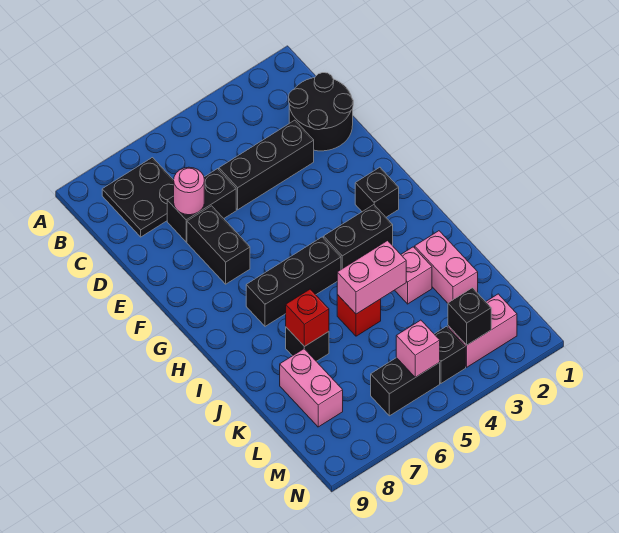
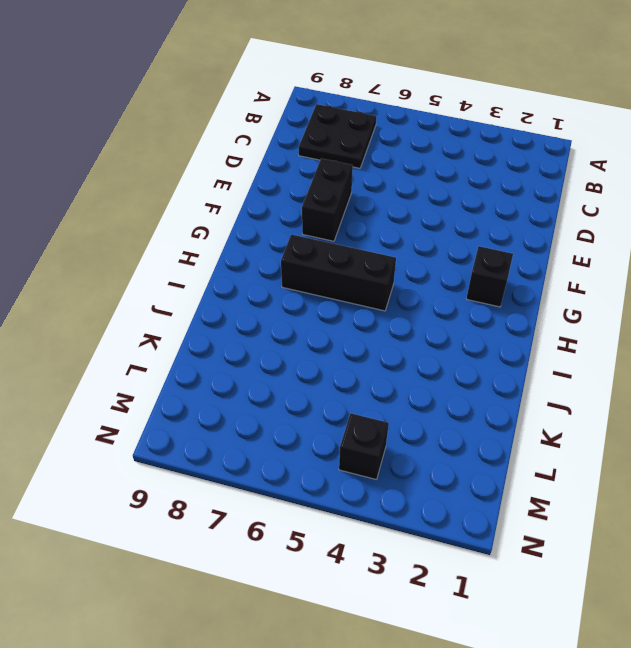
none -> black round brick C1:D2 level 1
none -> black brick D3:D5 level 1
none -> black brick D6:D7 level 1

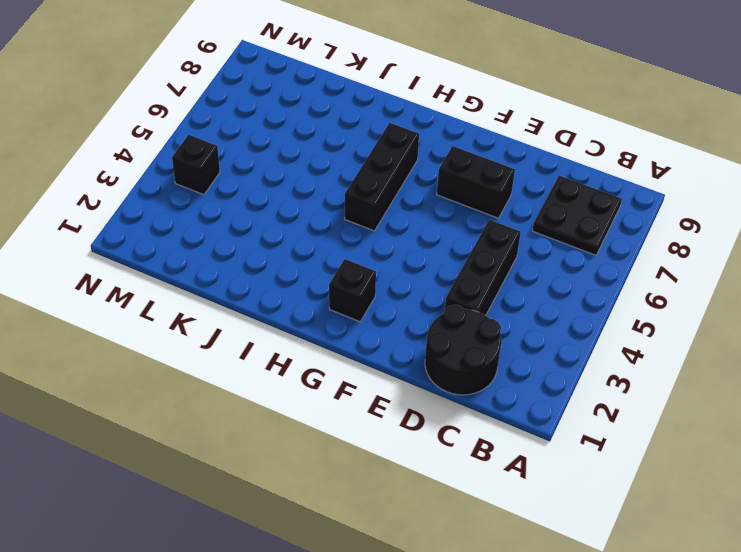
none -> black brick D6:D7 level 1
none -> black brick H3:H4 level 1
none -> pink brick J2:K2 level 1

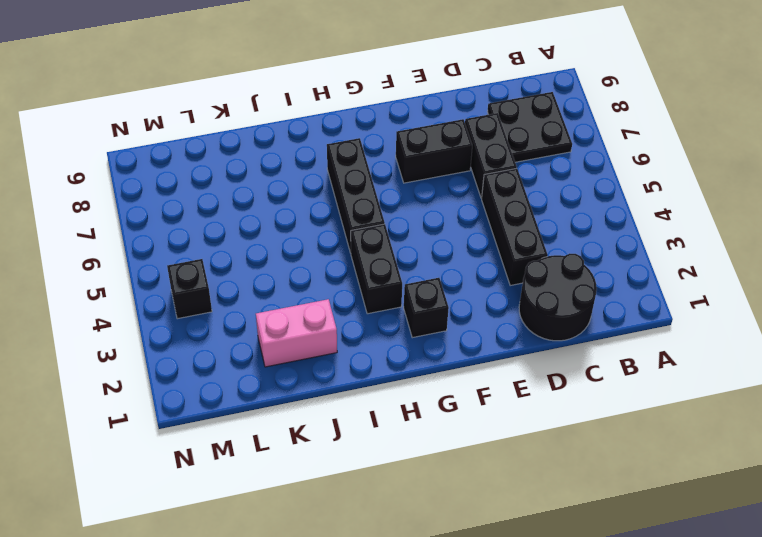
none -> pink brick J3 level 1
none -> red brick J5 level 1
none -> black brick J7 level 1

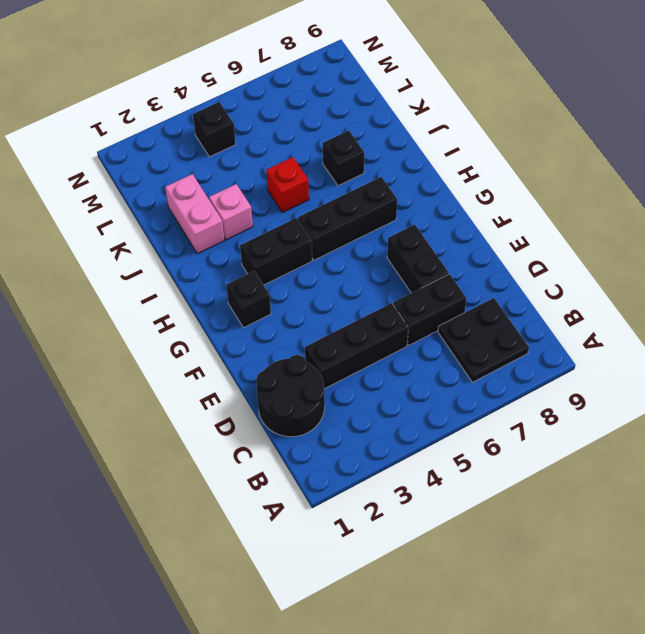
none -> pink brick K8:L8 level 1
none -> pink brick M2:M3 level 1
none -> black brick M5:M6 level 1

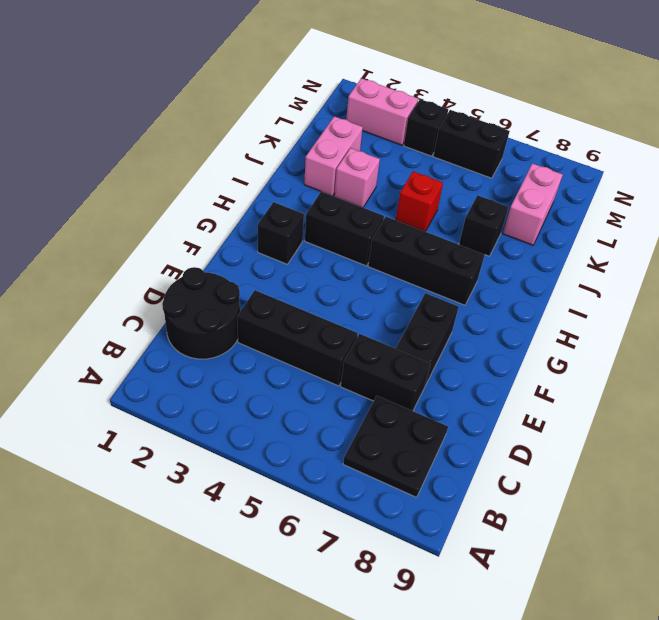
none -> pink round brick D7 level 2
none -> pink brick J4:J5 level 2
none -> red brick J7 level 2

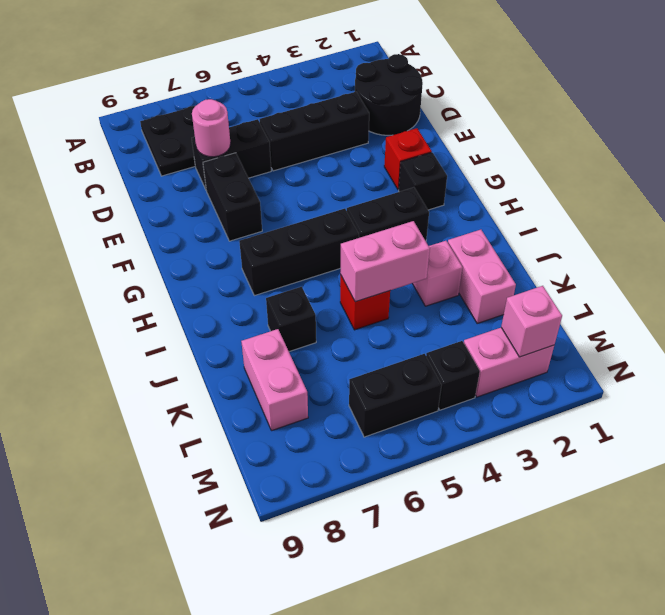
red brick F2 level 1 -> red brick J7 level 2
pink brick M2 level 2 -> pink brick M5 level 2
none -> black brick M3 level 2

